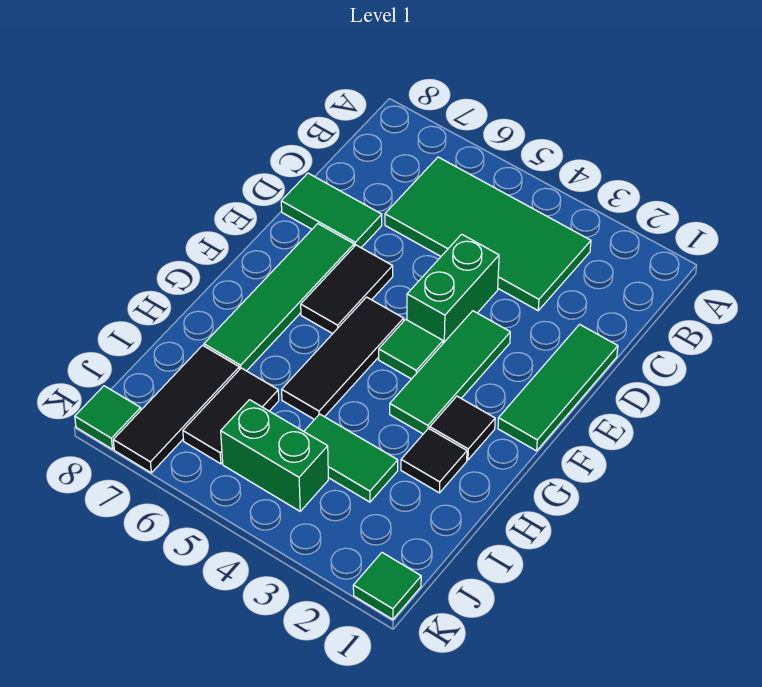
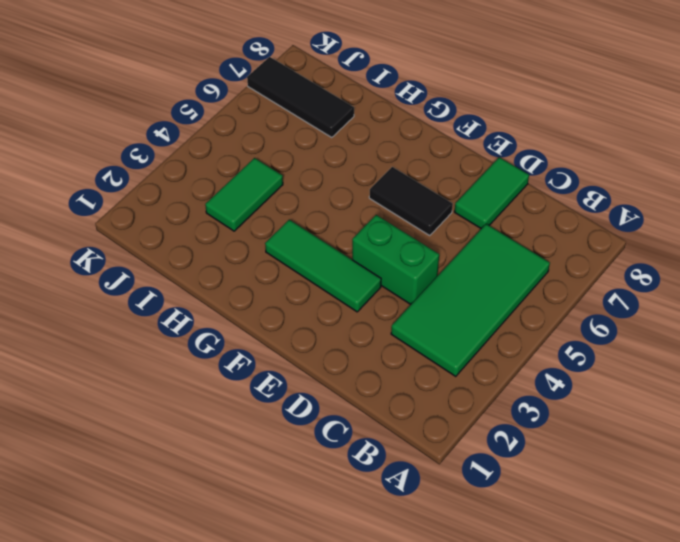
none -> green tile D1:F1 level 1
none -> green tile E7:H7 level 1
none -> green tile F4 level 1

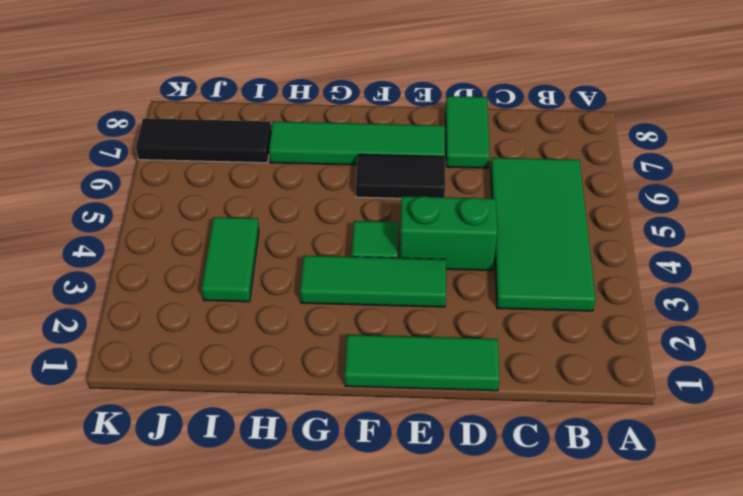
none -> black tile F5:H5 level 1
none -> black tile G2 level 1
none -> black tile H2 level 1

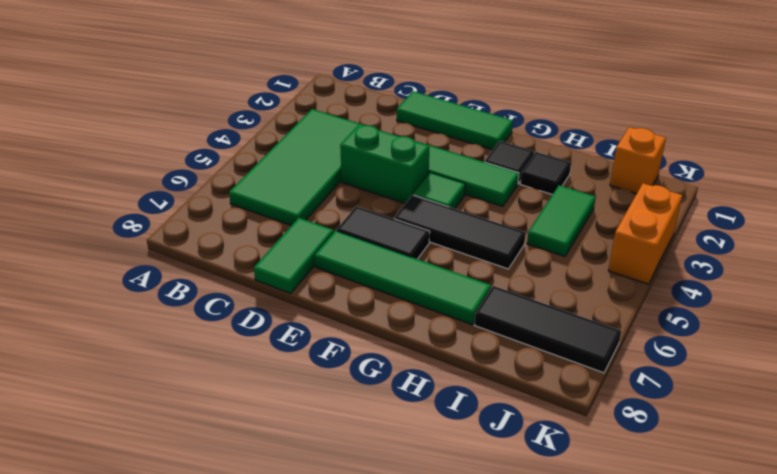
orange brick J1 level 1 -> none
orange brick K3:K4 level 1 -> none
none -> black tile I6:J6 level 1
none -> green brick J4:J5 level 1
none -> green tile K1 level 1

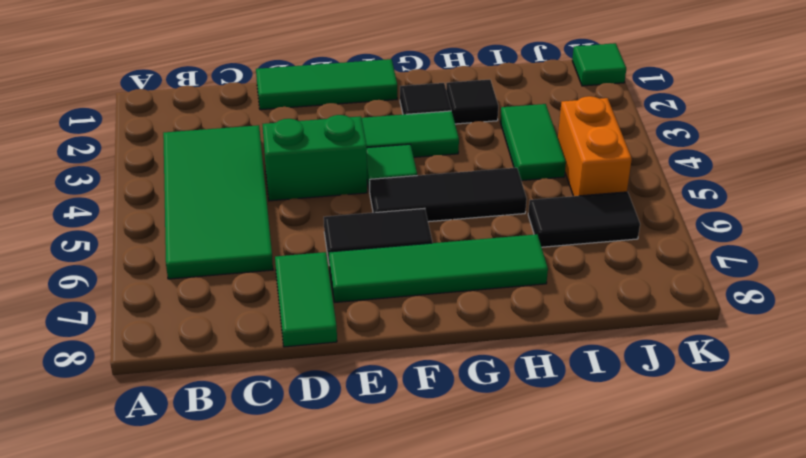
orange brick J4:J5 level 1 -> green brick J4:J5 level 1
none -> black tile I7:K7 level 1
none -> green tile K8 level 1

